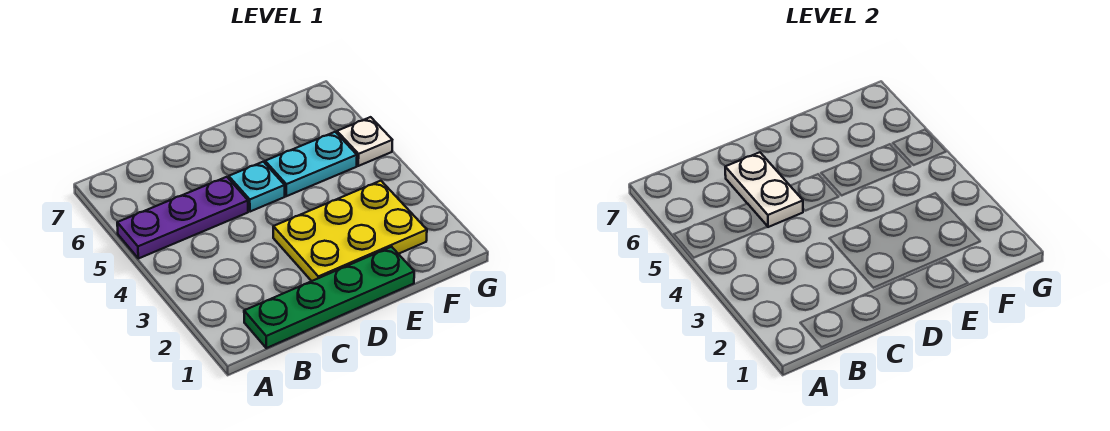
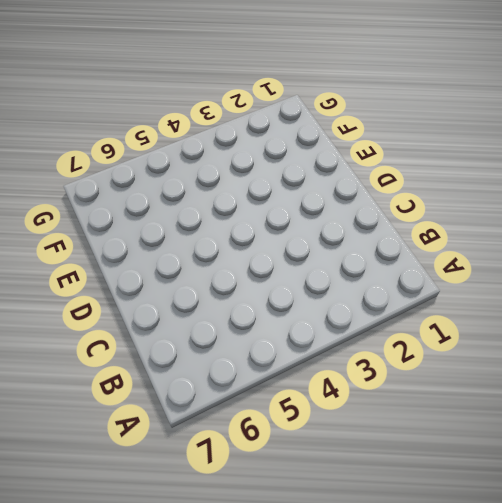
none -> purple plate A5:C5 level 1
none -> green plate B1:E1 level 1

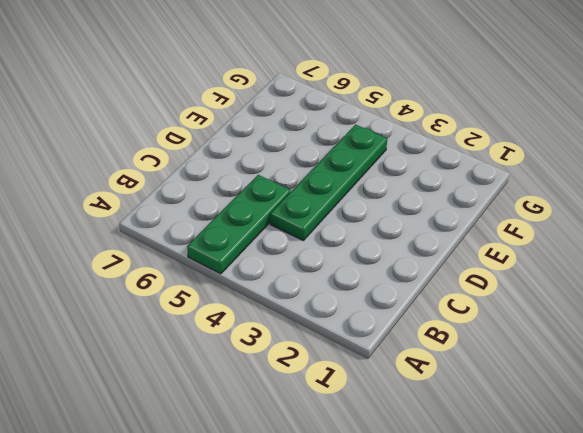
green plate A5:C5 level 1 -> purple plate A5:C5 level 1
green plate C4:F4 level 1 -> green plate B1:E1 level 1
none -> yellow plate D2:F3 level 1
none -> cyan plate D5 level 1

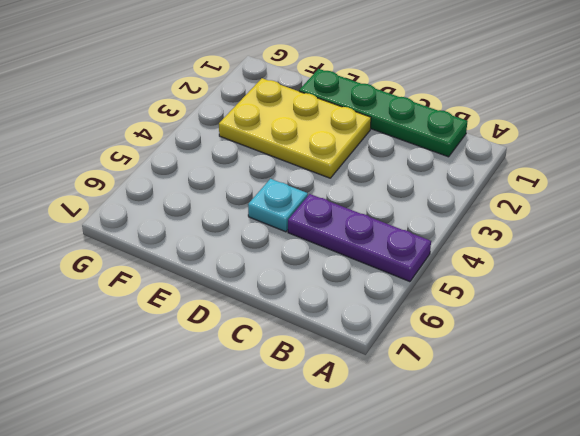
none -> cyan plate E5:F5 level 1
none -> white plate G5 level 1

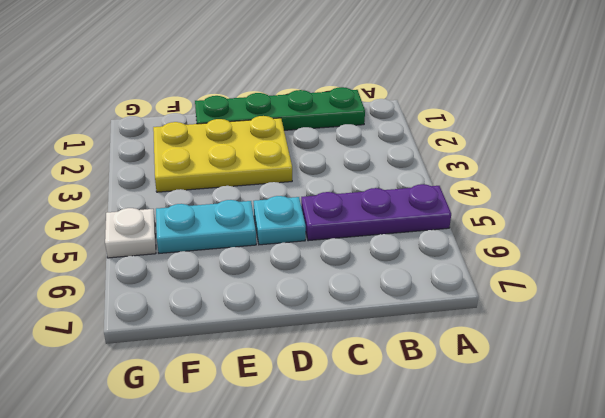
none -> white plate C5:C6 level 2

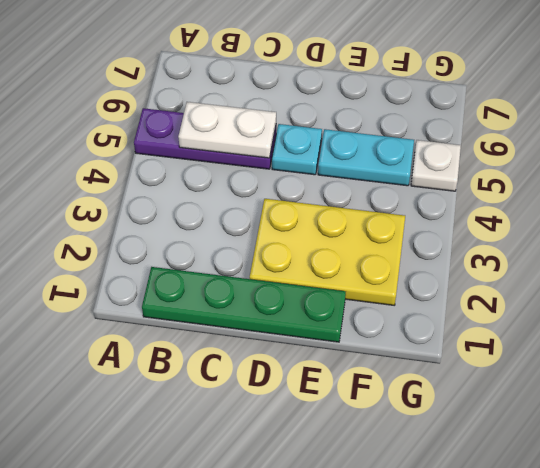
white plate B5:C5 level 2 -> white plate C5:C6 level 2

